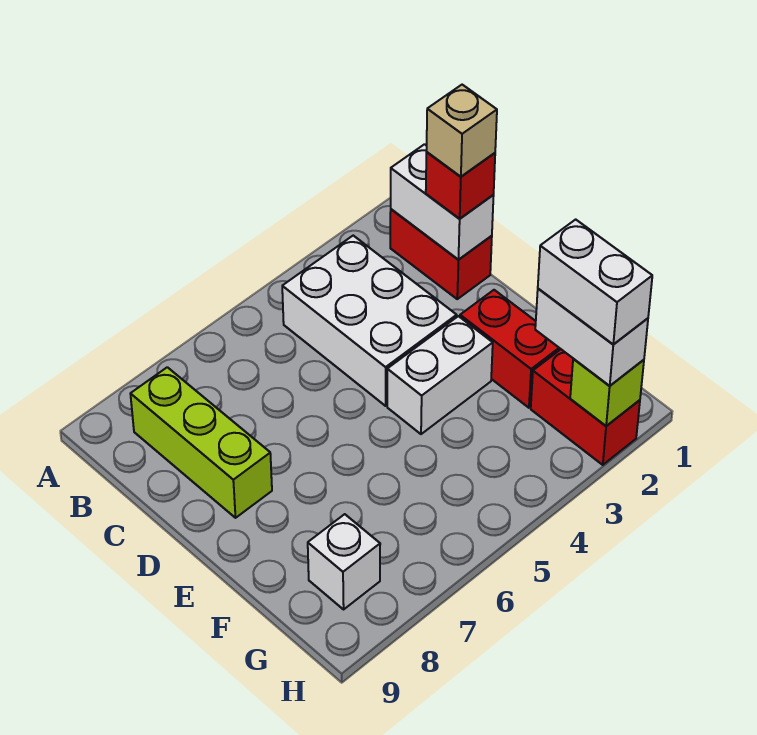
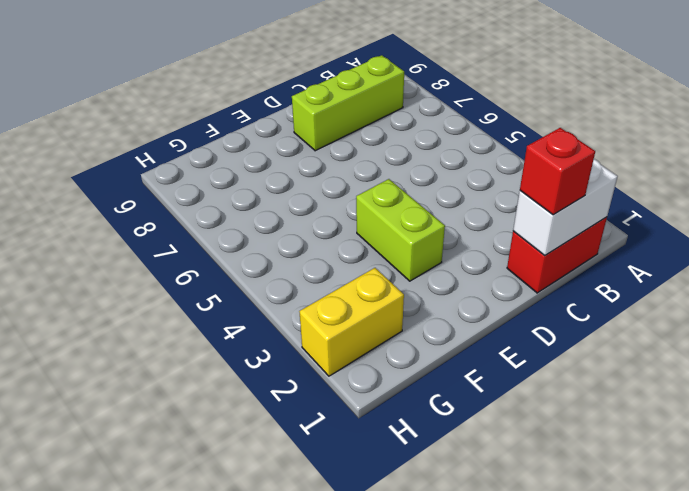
lime brick E3:E4 level 1 -> white brick E3:E4 level 1
yellow brick G2:H2 level 1 -> red brick G2:H2 level 1
none -> white brick B3:D4 level 1
none -> red brick E2:F2 level 1
none -> white brick G8 level 1

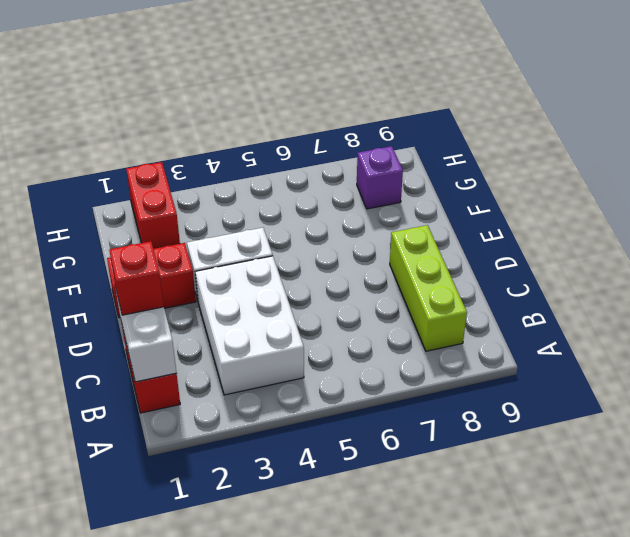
red brick E1:E2 level 1 -> red brick E2:F2 level 1
purple brick G8 level 1 -> white brick G8 level 1
none -> lime brick H2 level 2
none -> white brick G2:H2 level 3
none -> tan brick C1 level 4

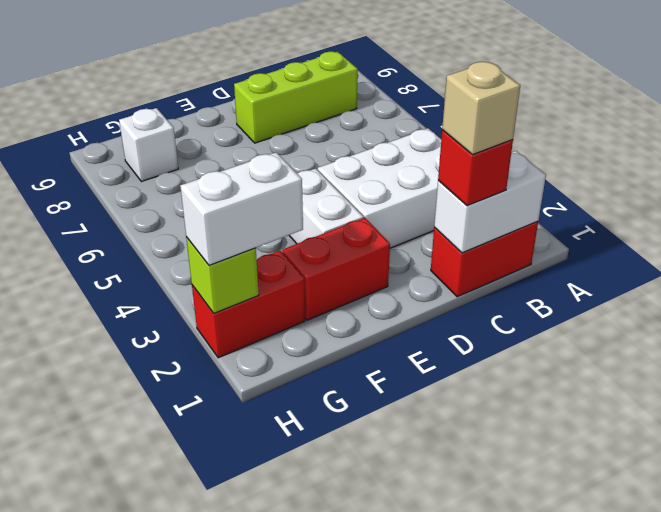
none -> white brick G2:H2 level 4

